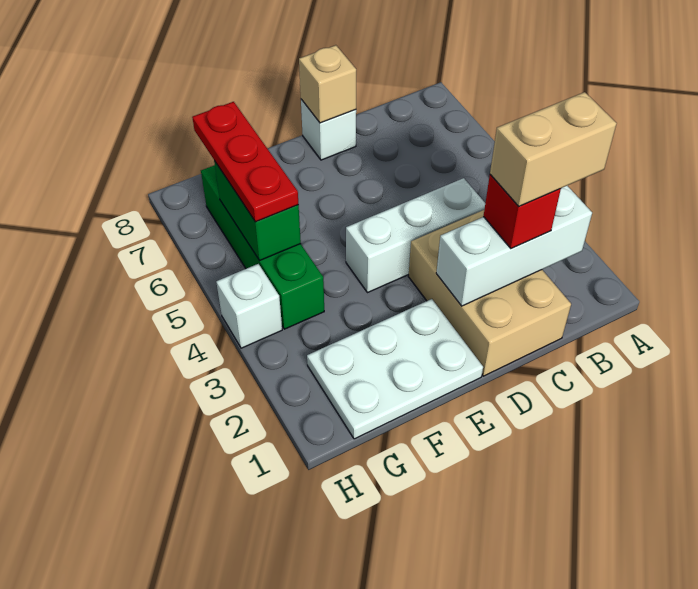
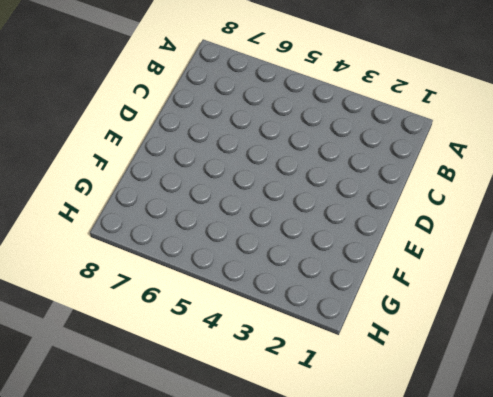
none -> tan brick C1:D3 level 1
none -> white brick C4:E4 level 1
none -> white brick D8 level 1

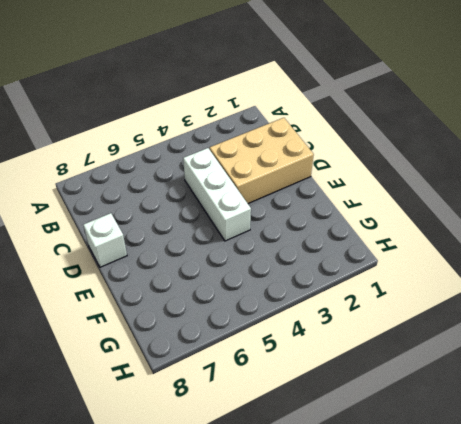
none -> white plate E1:G2 level 1
none -> green brick G4:G7 level 1
none -> white brick H4 level 1

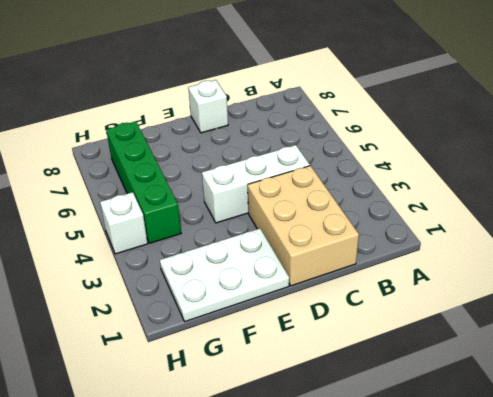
none -> white brick B2:D2 level 2
none -> tan brick D8 level 2
none -> green brick G5:G6 level 2

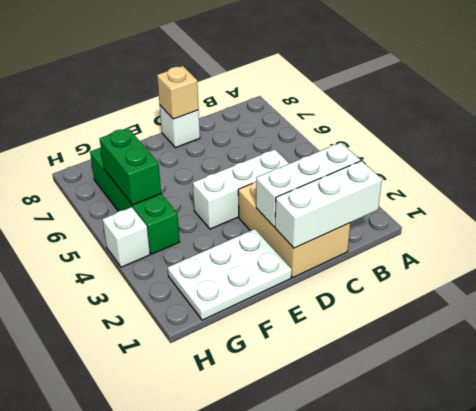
white brick B1:D1 level 2 -> none
none -> red brick C2 level 3
none -> red plate G5:G7 level 3
none -> tan brick B2:C2 level 4

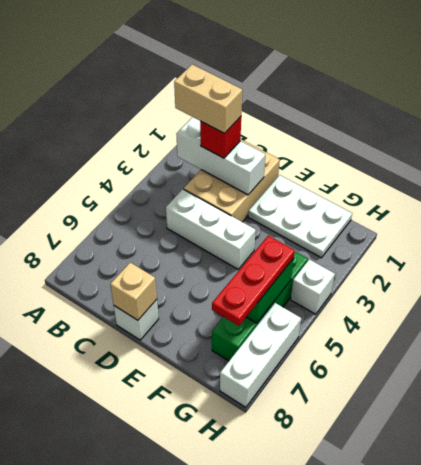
white brick H6:H8 level 1 -> none

